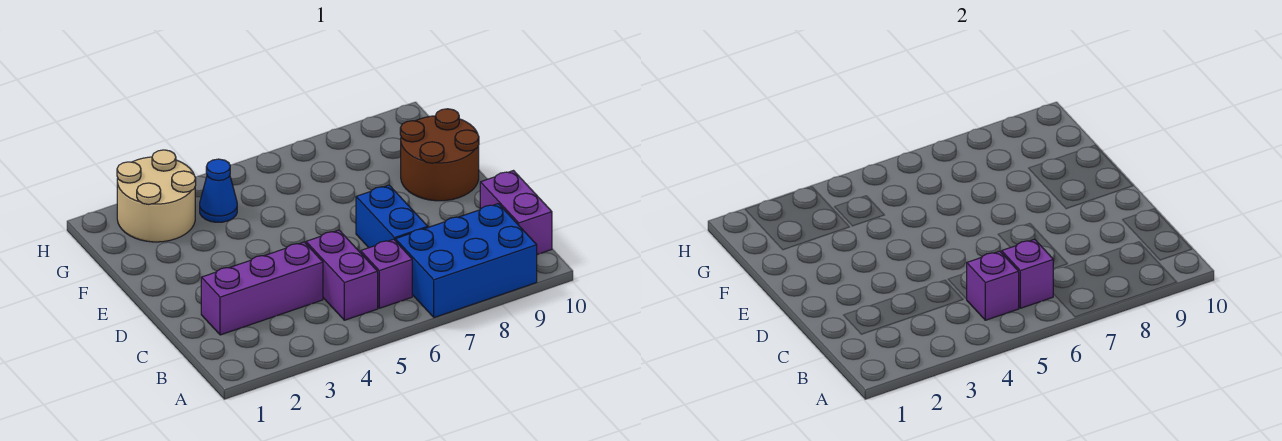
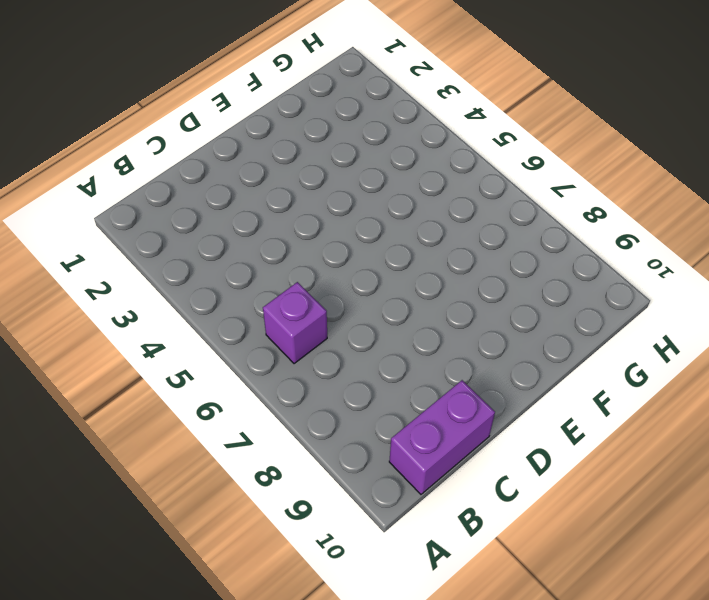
none -> blue brick A7:B9 level 1
none -> purple brick B5:C5 level 1

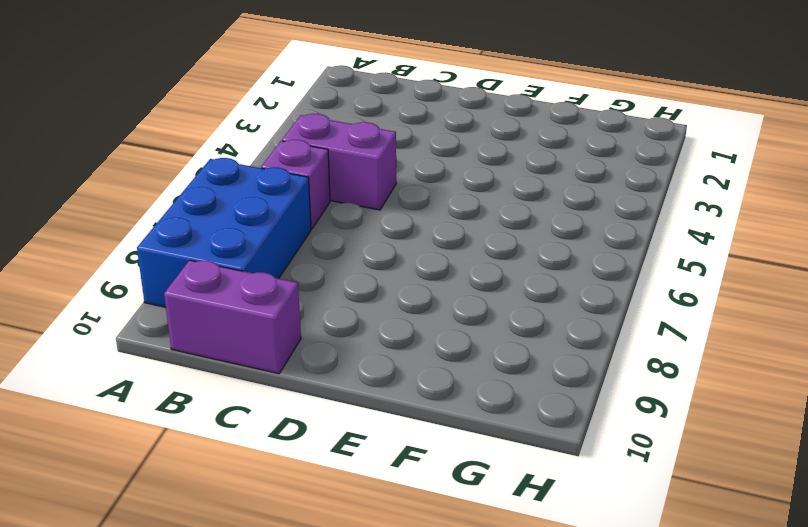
none -> purple brick C2:C4 level 1
none -> blue brick C7:D7 level 1

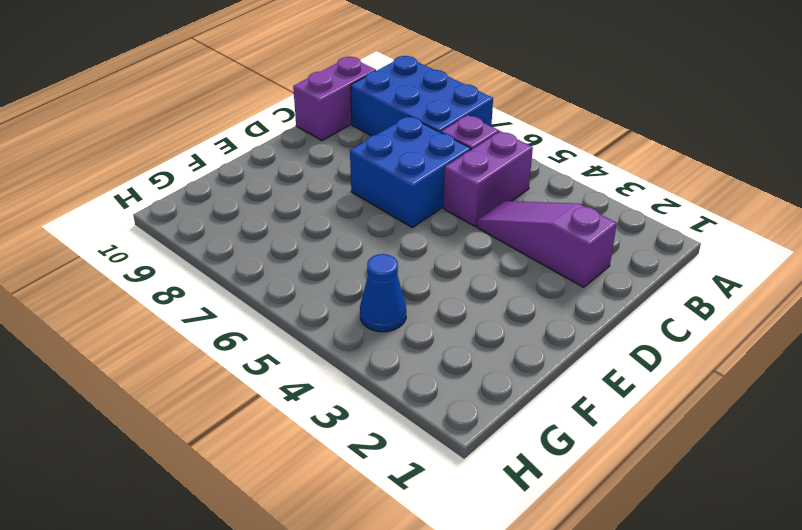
purple slope C2:C4 level 1 top 2 -> purple brick C2:C4 level 1
blue brick C6:D7 level 1 -> blue brick C7:D7 level 1
none -> brown round brick E9:F10 level 1
none -> tan round brick G2:H3 level 1

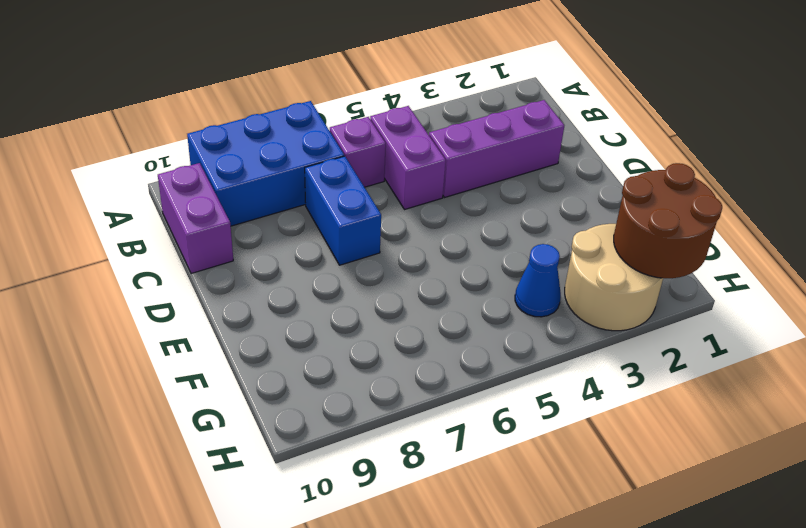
brown round brick G1:H2 level 2 -> brown round brick E9:F10 level 1
none -> purple brick B5 level 2
none -> purple brick B6 level 2

